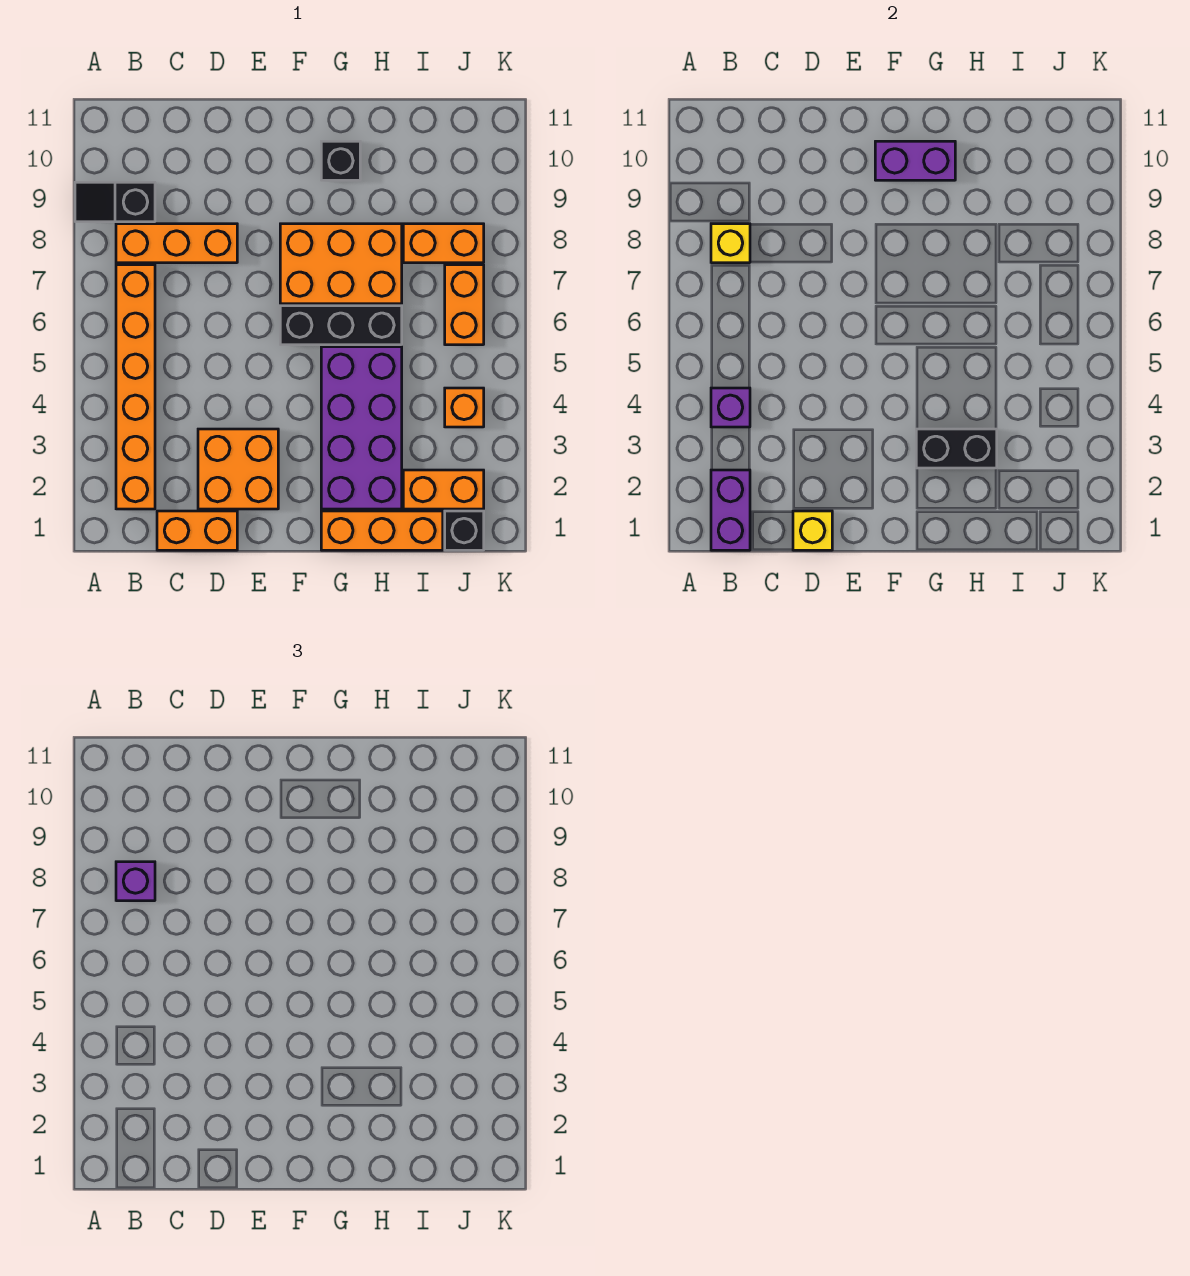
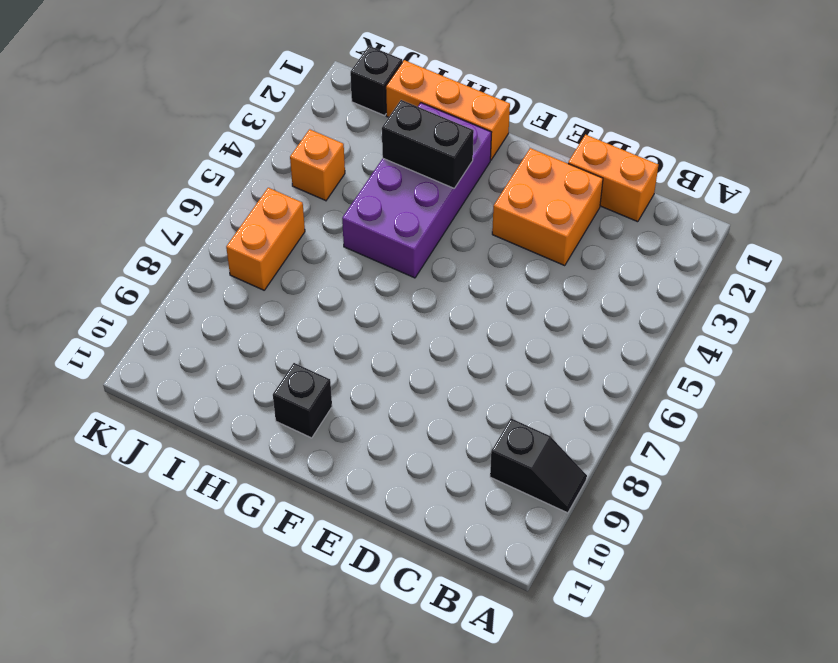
none -> orange brick B2:B7 level 1
none -> orange brick B8:D8 level 1
none -> black brick F6:H6 level 1

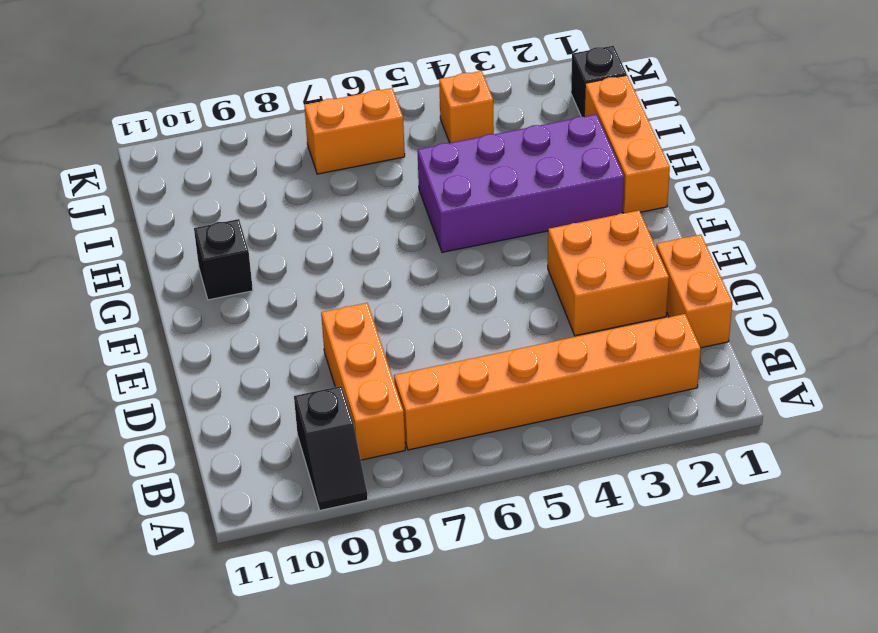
none -> black brick F6:H6 level 1
none -> orange brick F7:H8 level 1
none -> orange brick I2:J2 level 1

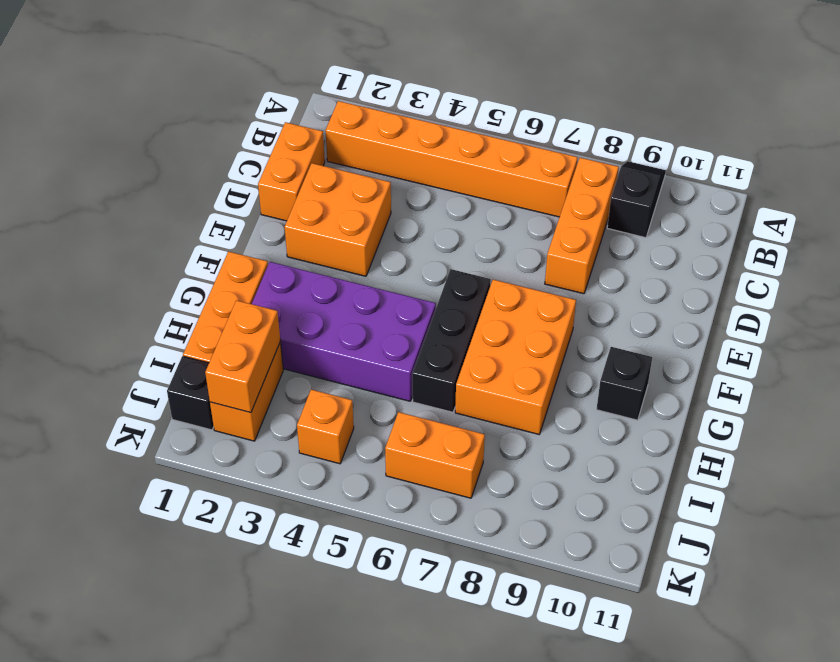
orange brick I2:J2 level 2 -> orange brick I8:J8 level 1
none -> purple brick B1:B2 level 2
none -> purple brick B4 level 2
none -> yellow brick B8 level 2

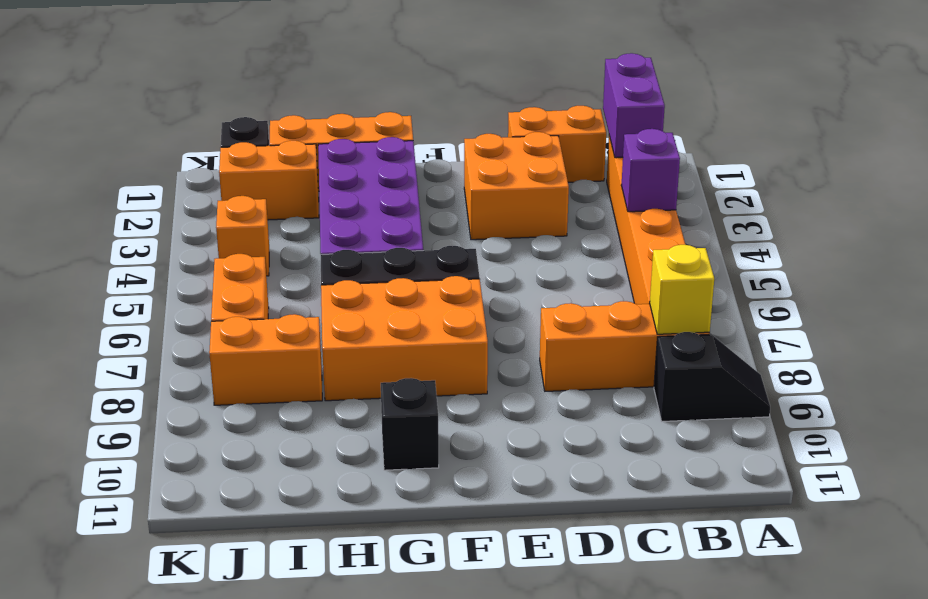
none -> yellow brick D1 level 2
none -> purple brick F10:G10 level 2
none -> black brick G3:H3 level 2

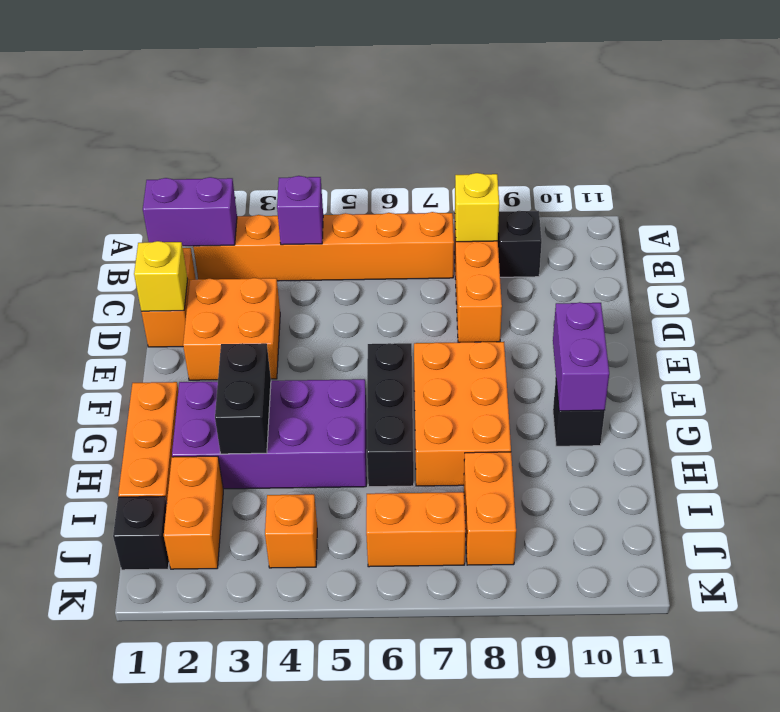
none -> purple brick B8 level 3

